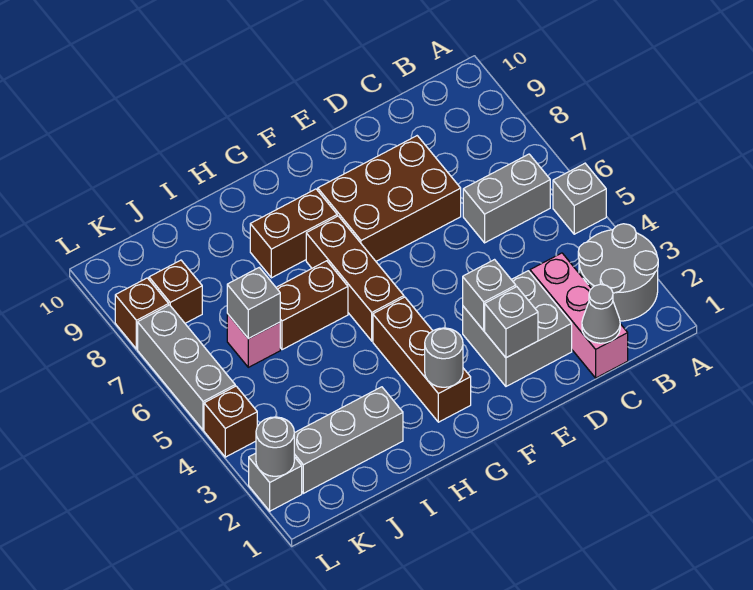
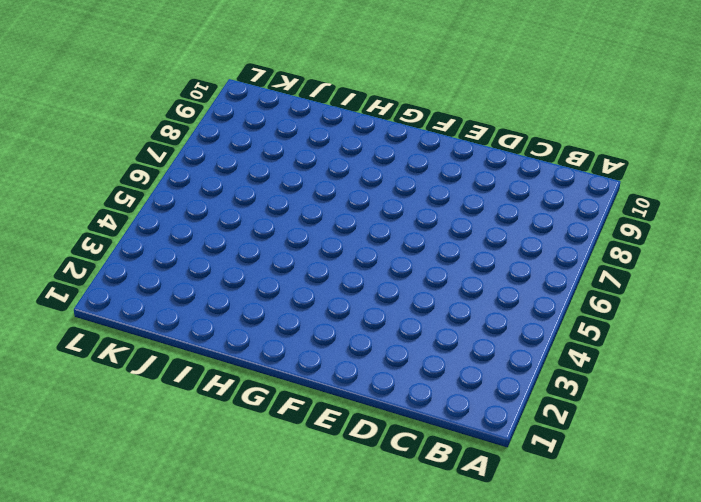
none -> grey round brick A2:B3 level 1
none -> grey brick A5 level 1
none -> grey brick B6:C6 level 1

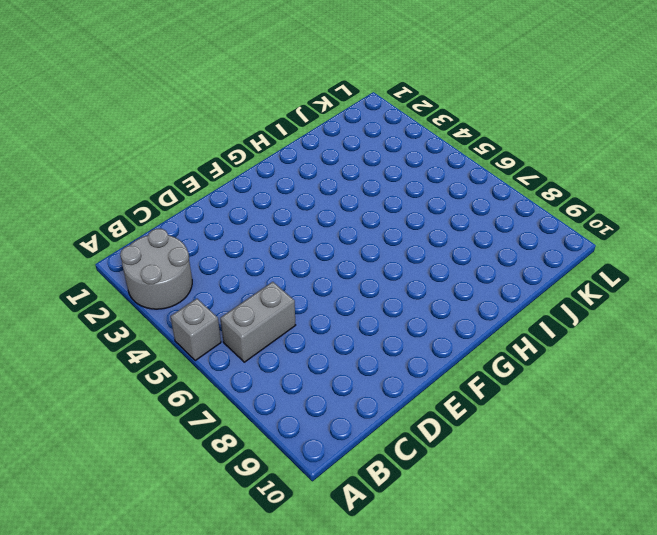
none -> pink brick C1:C3 level 1
none -> grey brick D2:E3 level 1
none -> brown brick D7:F8 level 1

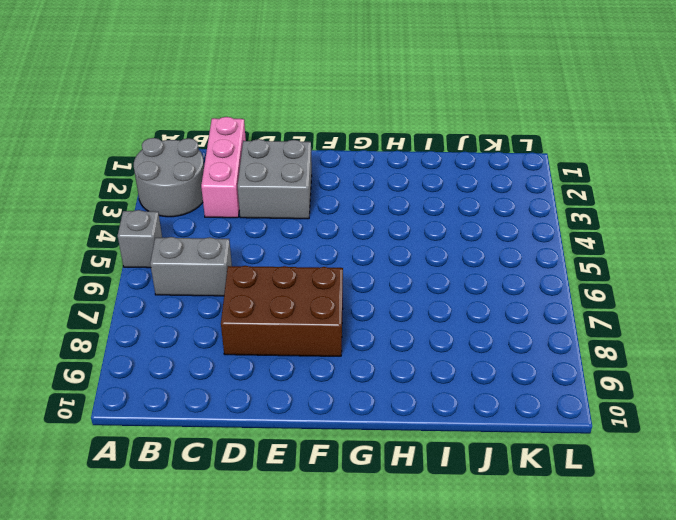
none -> brown brick G2:G4 level 1
none -> brown brick G5:G7 level 1
none -> brown brick G8:H8 level 1

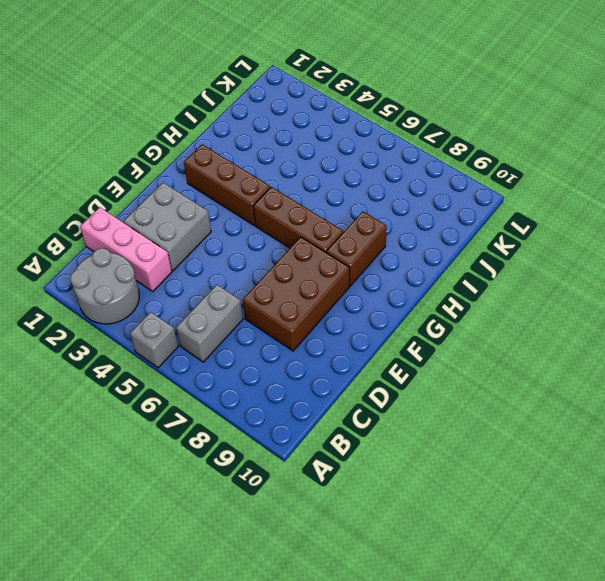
none -> brown brick H6:I6 level 1
none -> grey brick I2:K2 level 1
none -> pink brick J6 level 1

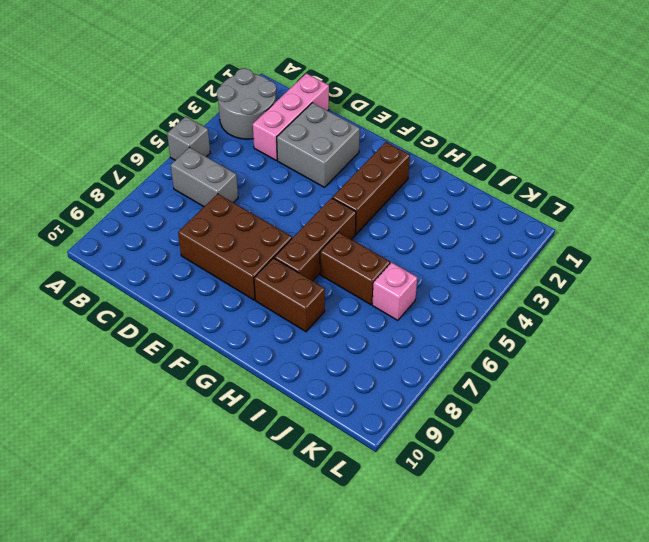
none -> grey brick I2:K2 level 1
none -> brown brick K8 level 1
none -> grey brick L2 level 1

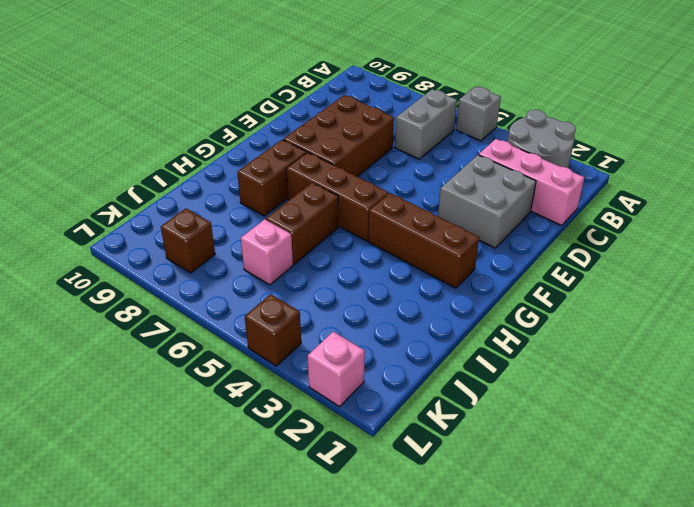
pink brick L2 level 1 -> grey brick L2 level 1
none -> grey brick I2:K2 level 1
none -> grey brick L5:L7 level 1
none -> brown brick L8 level 1

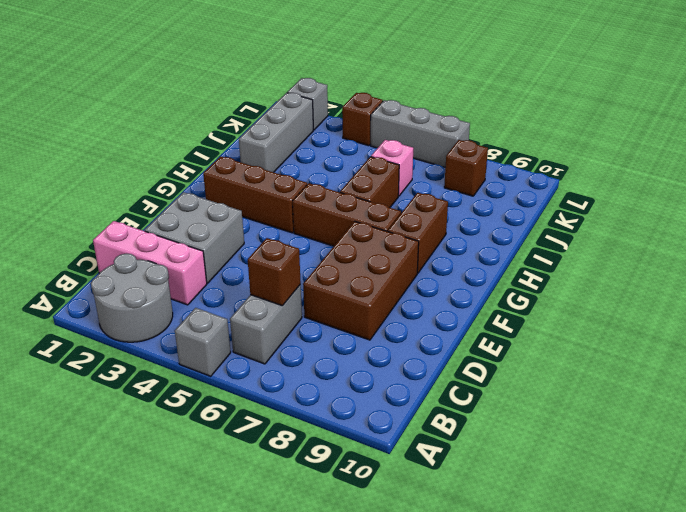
brown brick C6 level 2 -> brown brick L8 level 1
none -> grey cone C1 level 2
none -> grey brick E2 level 2
none -> grey brick E3 level 2

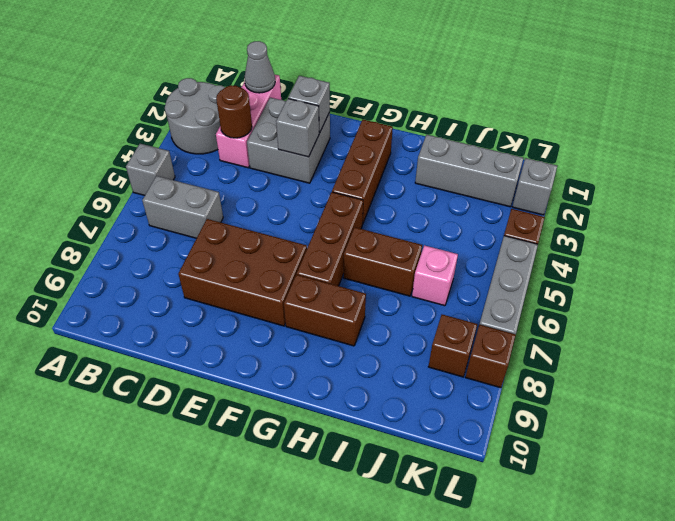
brown round brick C3 level 2 -> none
none -> grey round brick G2 level 2
none -> grey brick J6 level 2
none -> grey round brick L2 level 2

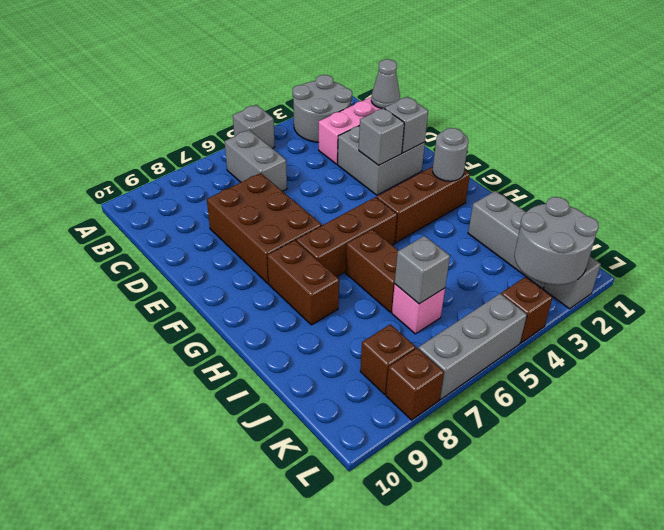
grey round brick K2:L3 level 2 -> grey round brick L2 level 2

